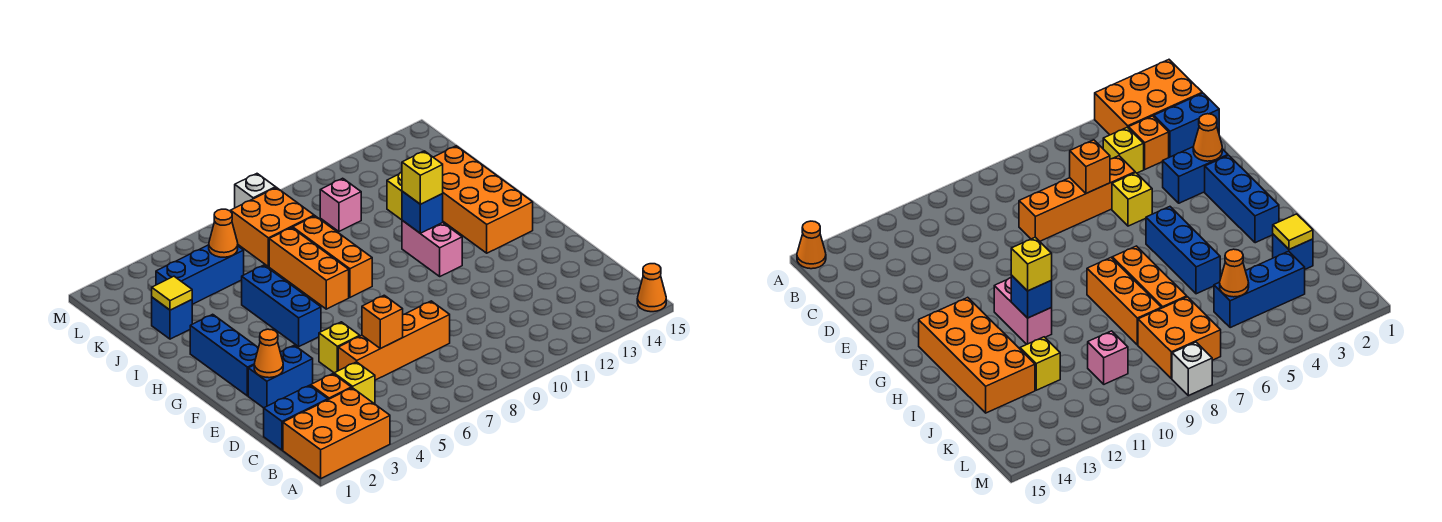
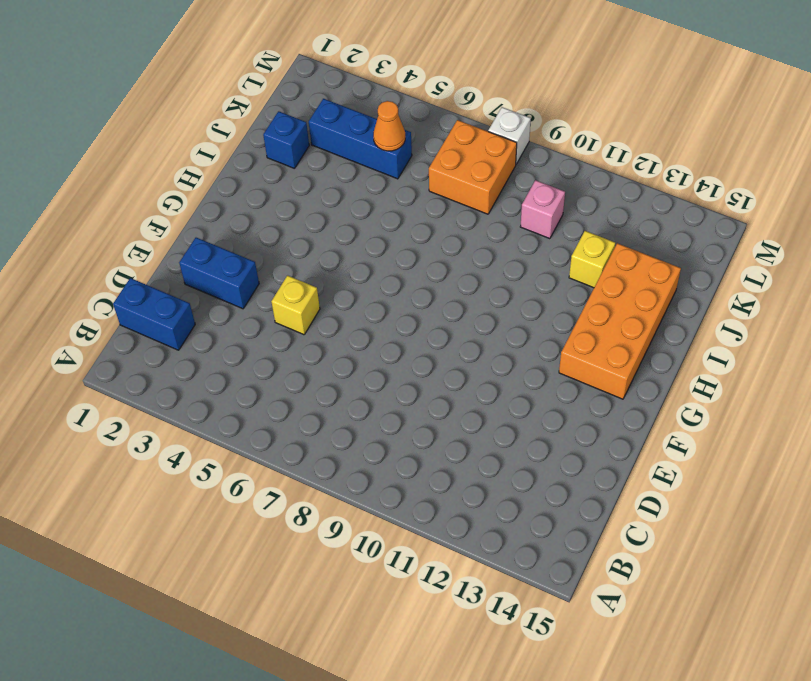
none -> orange brick A1:B3 level 1
none -> orange cone A15 level 1
none -> orange brick C3 level 1

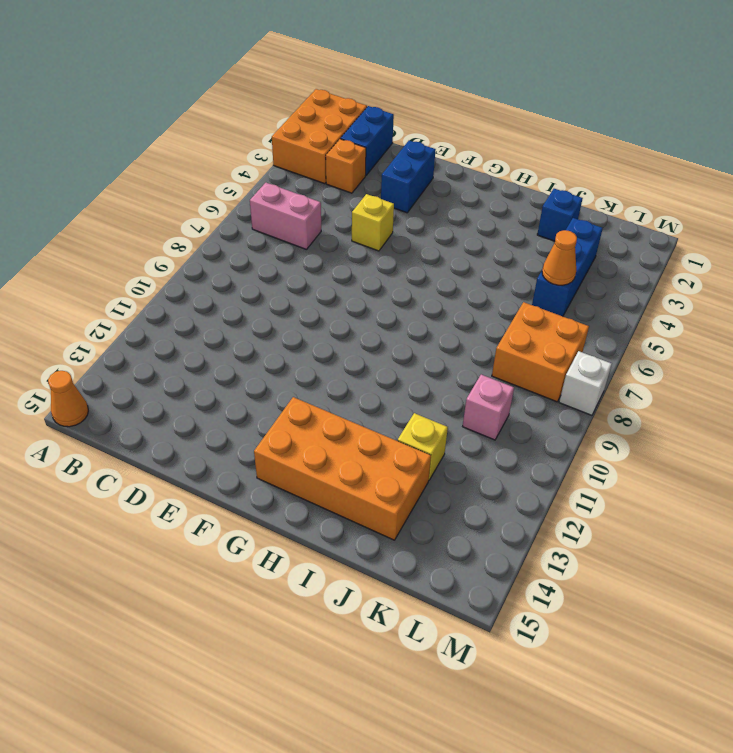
pink brick B6:C6 level 1 -> pink brick G11:H11 level 1
none -> yellow brick C4 level 1
none -> orange brick D5:D8 level 1
none -> blue brick F2:H2 level 1

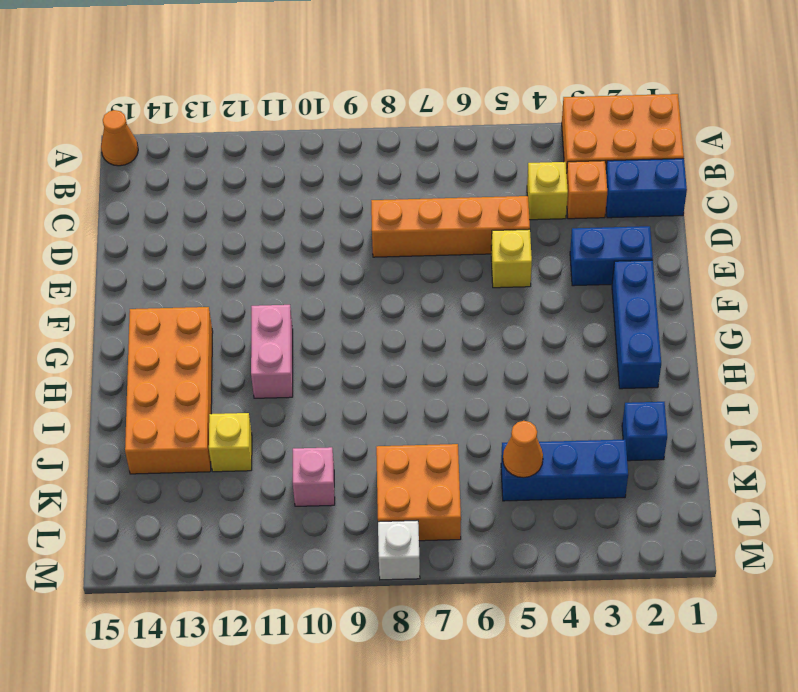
none -> blue brick G5:I5 level 1
none -> orange brick H7:J7 level 1
none -> orange brick H8:J8 level 1

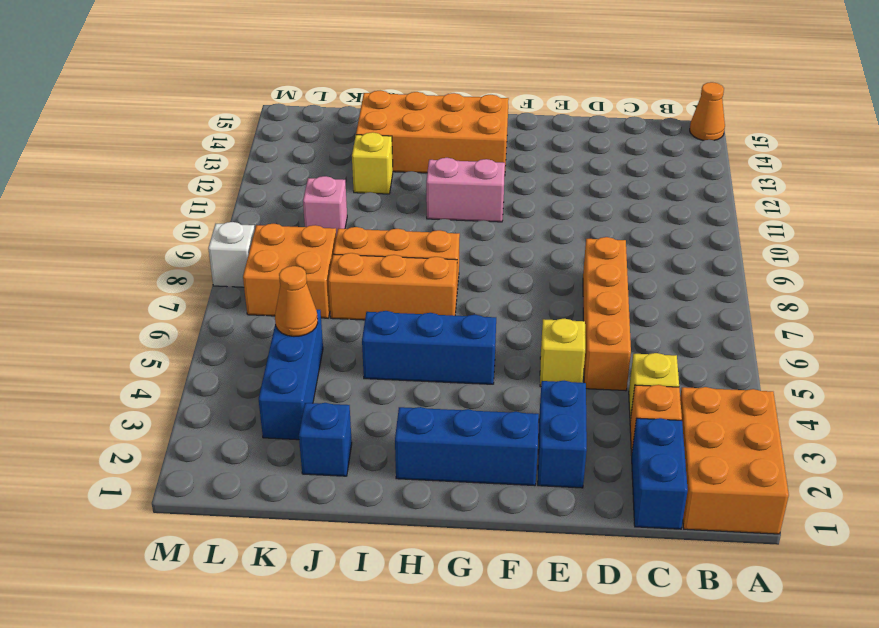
none -> orange brick D6 level 2
none -> orange cone E2 level 2
none -> blue brick H11 level 2

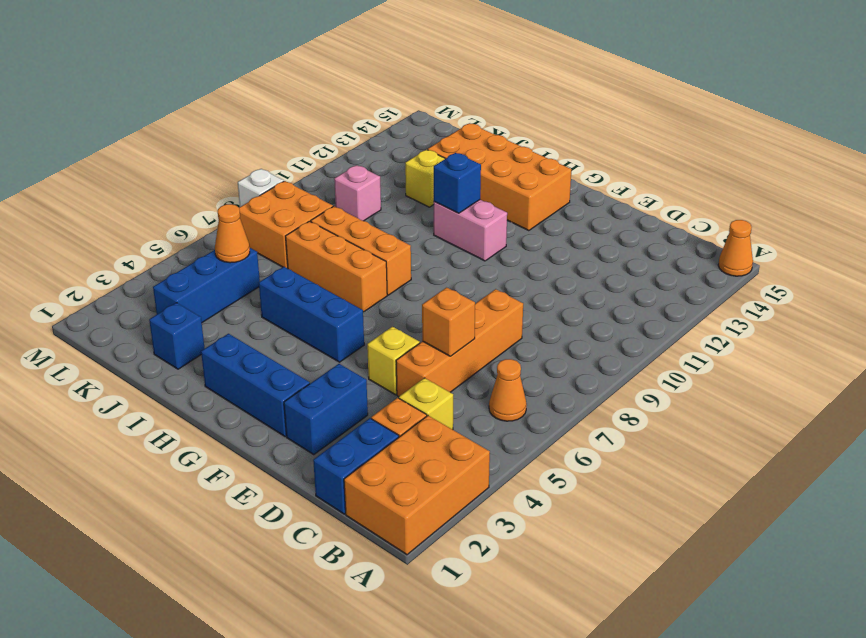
orange cone B6 level 1 -> orange cone E2 level 2
none -> yellow tile J2 level 2
none -> yellow brick H11 level 3

